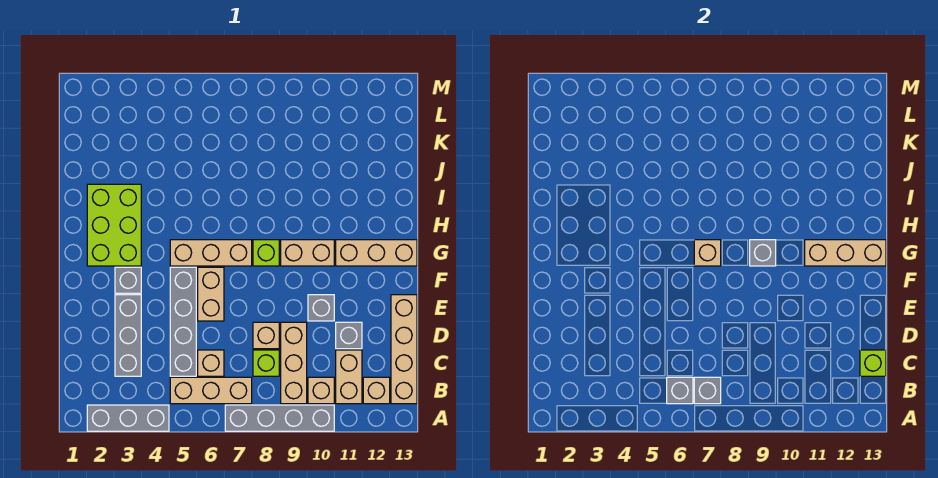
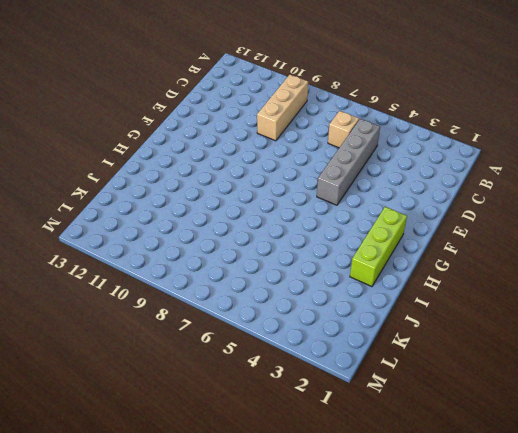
lime brick G2:I2 level 1 -> lime brick G2:I3 level 1
none -> grey brick A2:A4 level 1
none -> grey brick A7:A10 level 1
none -> tan brick B5:B7 level 1

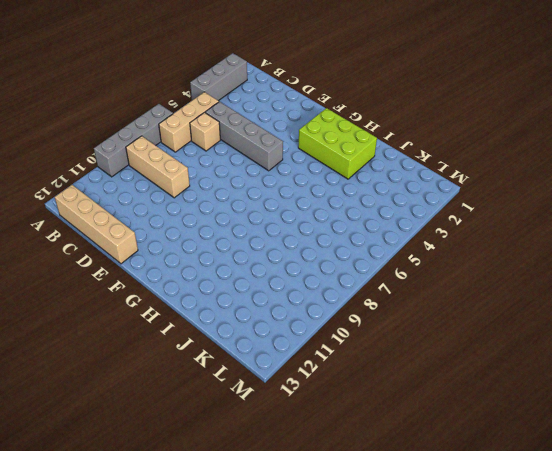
none -> tan brick B10 level 1
none -> tan brick B11:C11 level 1
none -> tan brick B12 level 1

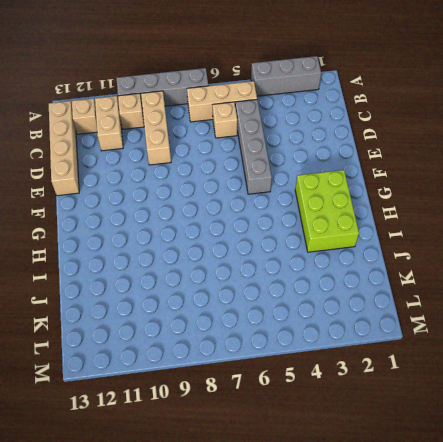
none -> grey brick C3:E3 level 1
none -> lime brick C8 level 1
none -> tan brick D8 level 1

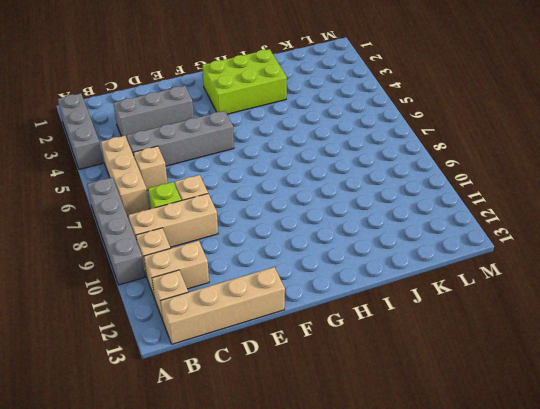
none -> grey brick D11 level 1
none -> tan brick E6:F6 level 1
none -> grey brick E10 level 1

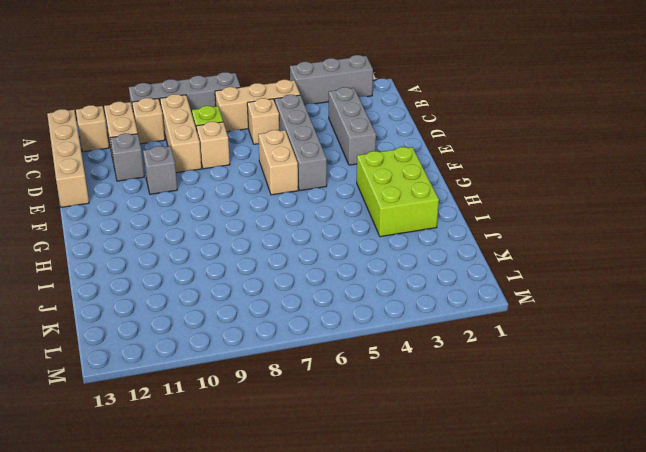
none -> grey brick F3 level 1
none -> tan brick G5:G7 level 1
none -> lime brick G8 level 1

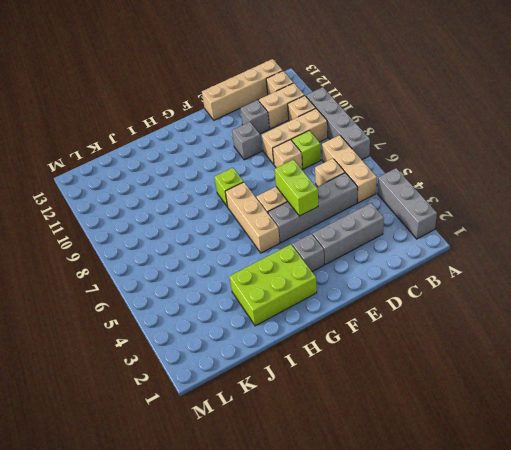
lime brick E5:E6 level 2 -> none
none -> tan brick G9:G10 level 1
none -> tan brick G11:G13 level 1
none -> grey brick B6 level 2

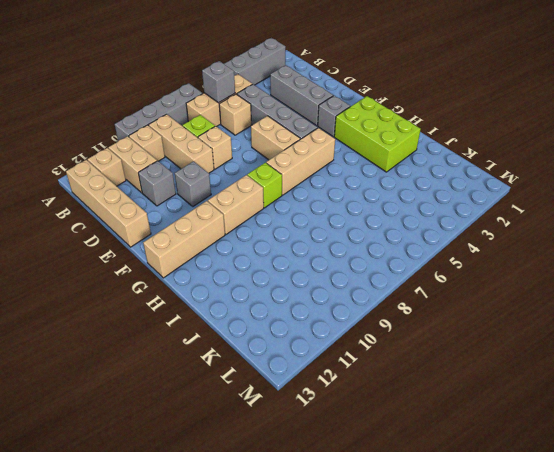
none -> grey brick B7 level 2
none -> lime brick C13 level 2
none -> tan brick G7 level 2

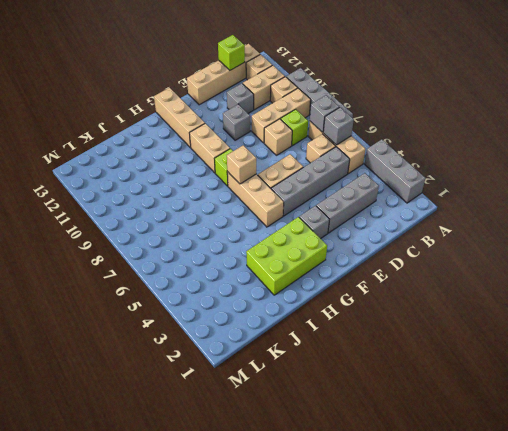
none -> grey brick G9 level 2
none -> tan brick G11:G13 level 2

